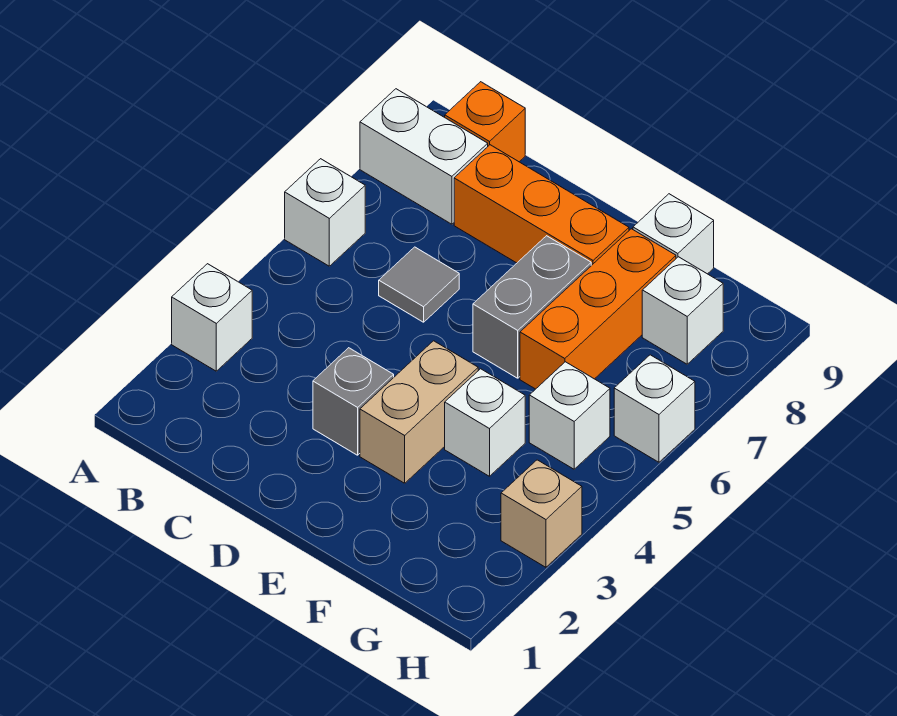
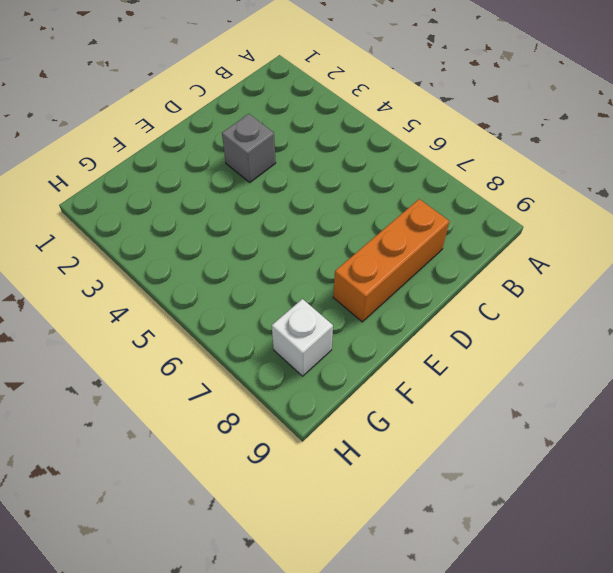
none -> white brick A3 level 1
none -> white brick A6 level 1
none -> white brick A8:B8 level 1

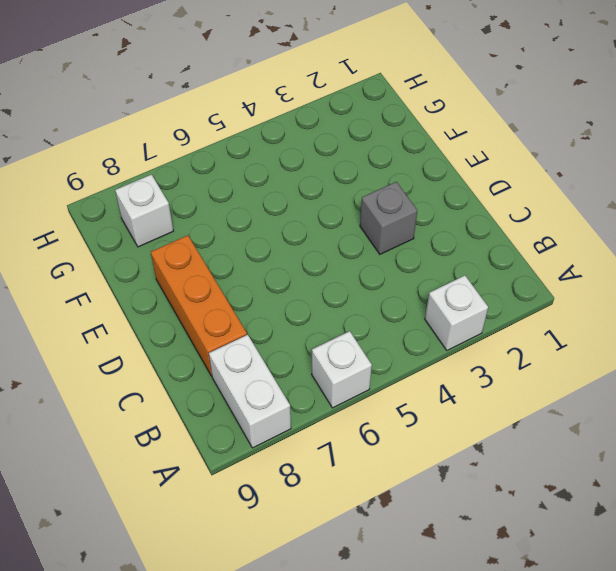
none -> orange brick B9 level 1
none -> grey tile C6 level 1
none -> tan brick E3:E4 level 1

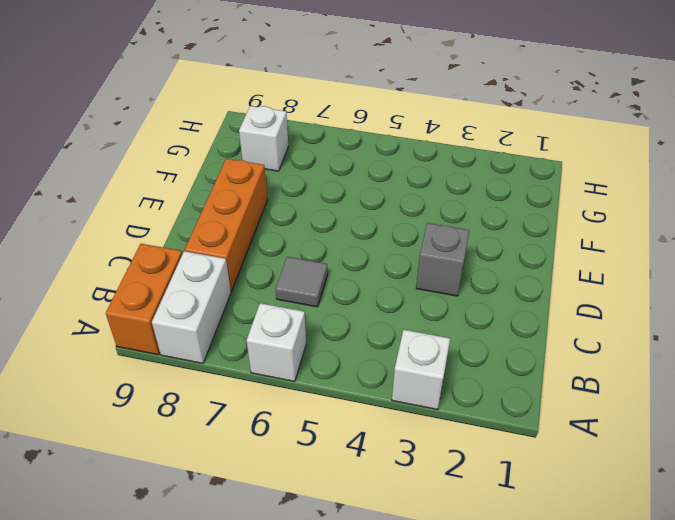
orange brick A9:B9 level 1 -> orange brick B9 level 1
none -> tan brick E3:E4 level 1
none -> grey brick E6:E7 level 1
none -> white brick F4 level 1

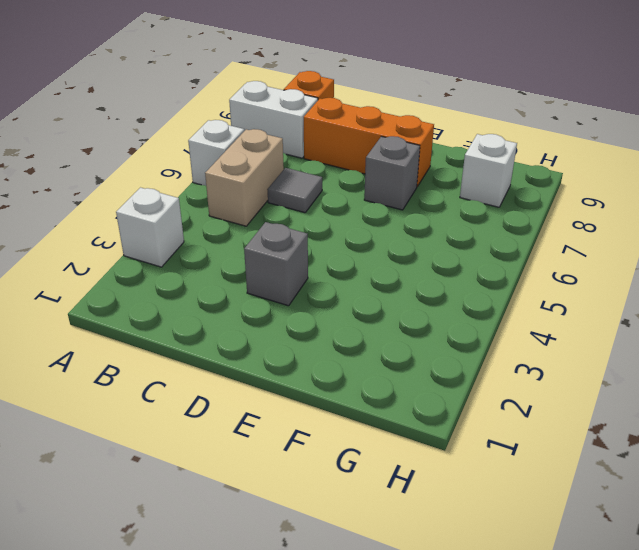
tan brick B5:B6 level 1 -> tan brick E3:E4 level 1
grey brick E7 level 1 -> grey brick E6:E7 level 1
none -> white brick F4 level 1
none -> orange brick F6:F8 level 1
none -> white brick F9 level 1

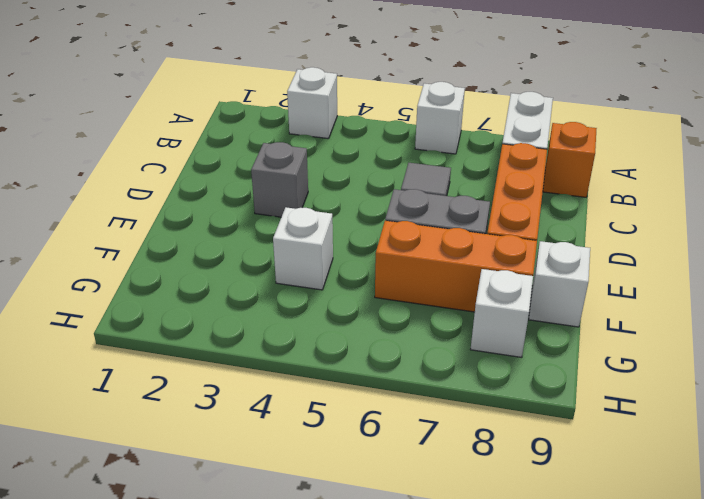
none -> tan brick E3:E4 level 1
none -> white brick G5 level 1
none -> tan brick H3 level 1

